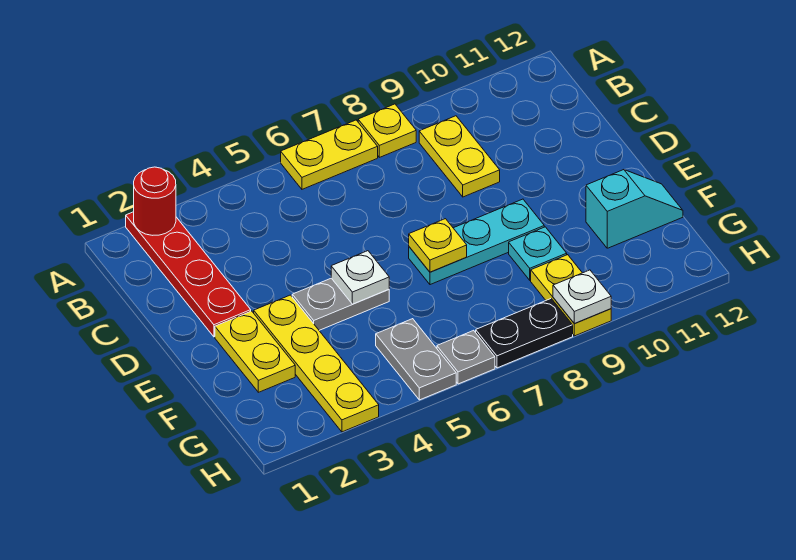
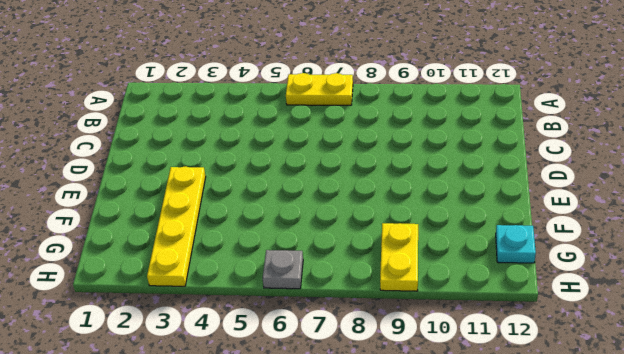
cyan plate G12 level 1 -> cyan plate F9 level 1
none -> red plate A2:D2 level 1
none -> yellow plate A8 level 1
none -> yellow plate B9:C9 level 1

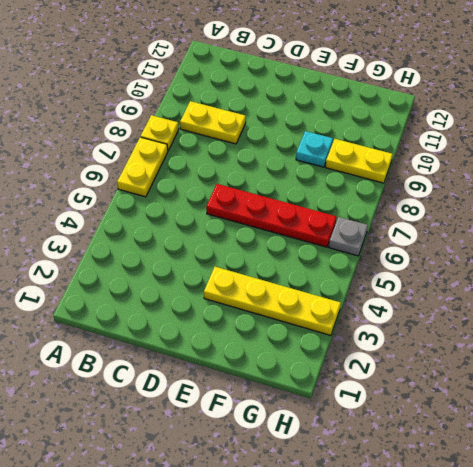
red plate D6:G6 level 1 -> red plate A2:D2 level 1
none -> yellow plate E2:F2 level 1
none -> grey plate E4:E5 level 1
none -> cyan plate E7:E9 level 1

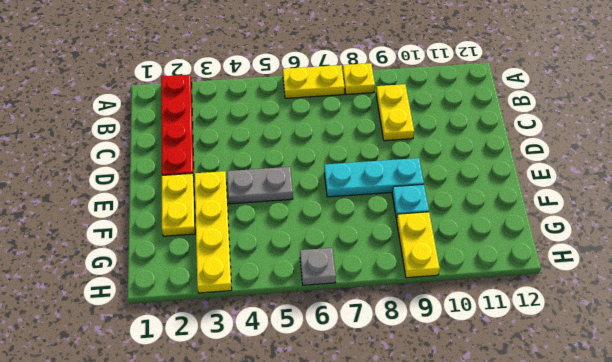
none -> cyan slope F11:F12 level 1 top 11
none -> grey plate G5:H5 level 1
none -> black plate H7:H8 level 1

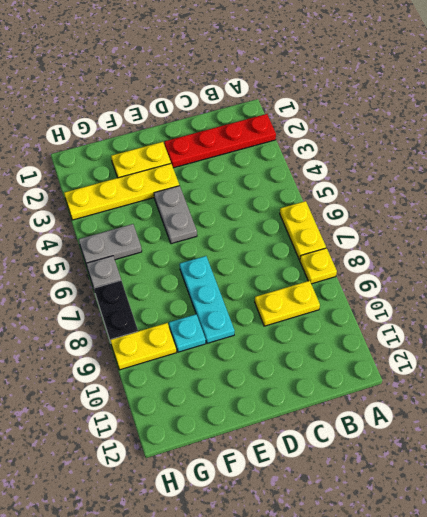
none -> cyan slope F11:F12 level 1 top 11
none -> red round brick A2 level 2
none -> white plate E5 level 2

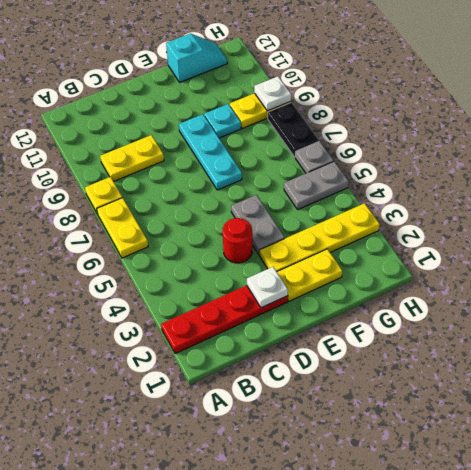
white plate D2 level 2 -> white plate E5 level 2
red round brick D4 level 1 -> red round brick A2 level 2
cyan slope F12:G12 level 1 top F -> cyan slope F11:F12 level 1 top 11
none -> yellow plate E7 level 2

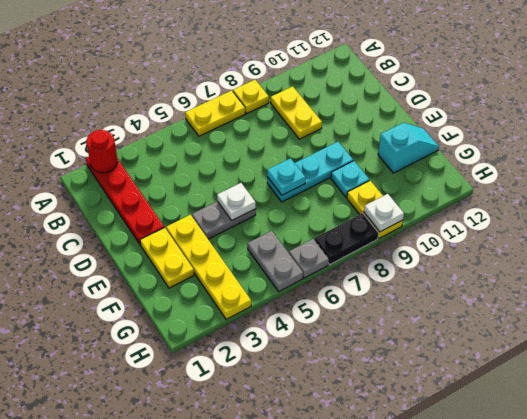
cyan plate E7 level 2 -> yellow plate E7 level 2

